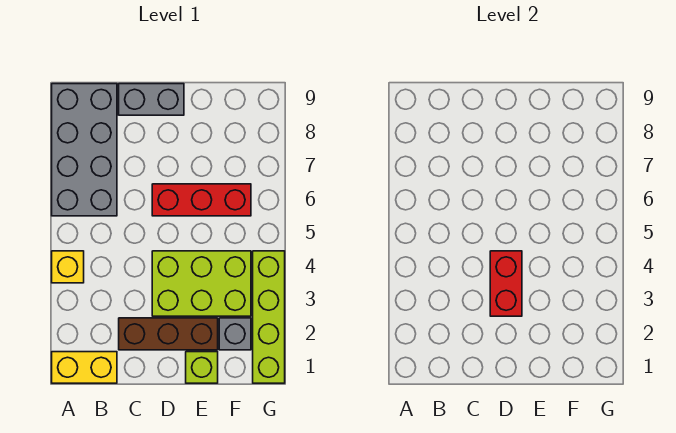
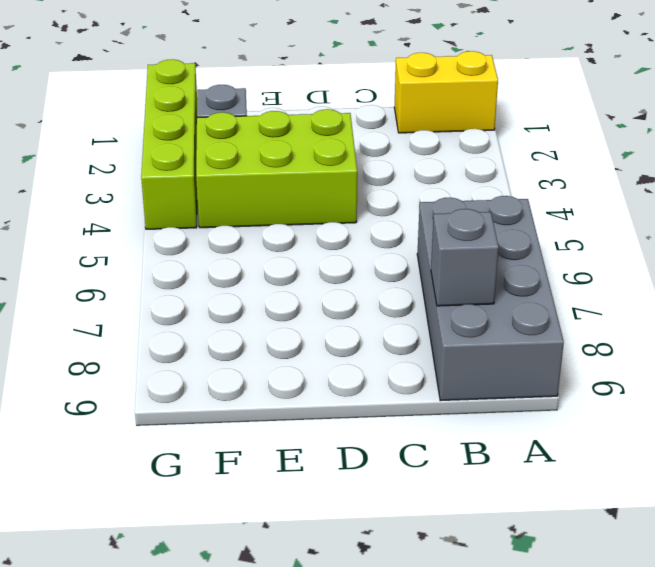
grey brick B8 level 2 -> none
none -> yellow brick A4 level 1
none -> brown brick C2:E2 level 1

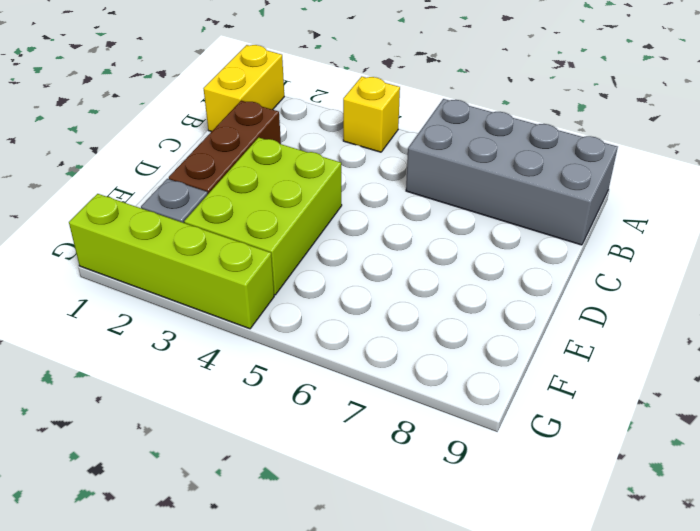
none -> grey brick C9:D9 level 1
none -> red brick D6:F6 level 1

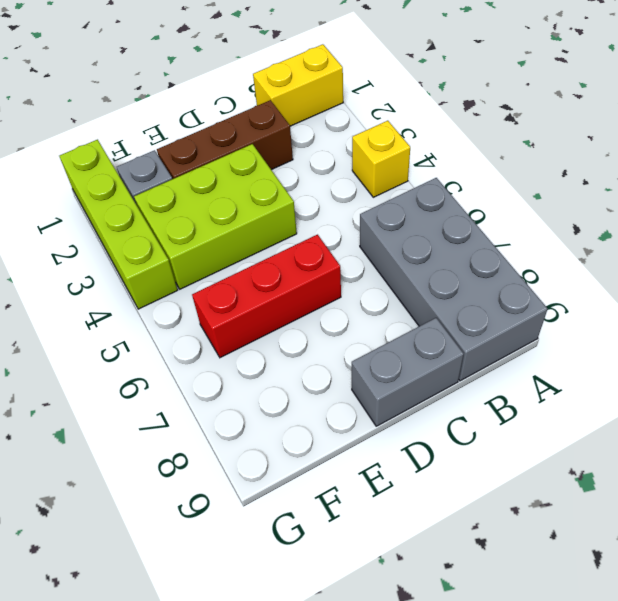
none -> lime brick E1 level 1
none -> red brick D3:D4 level 2

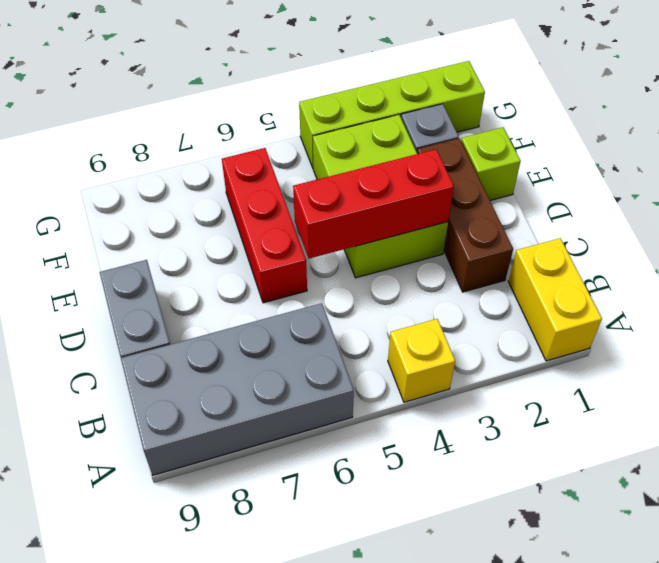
red brick D3:D5 level 2 -> red brick D3:D4 level 2

